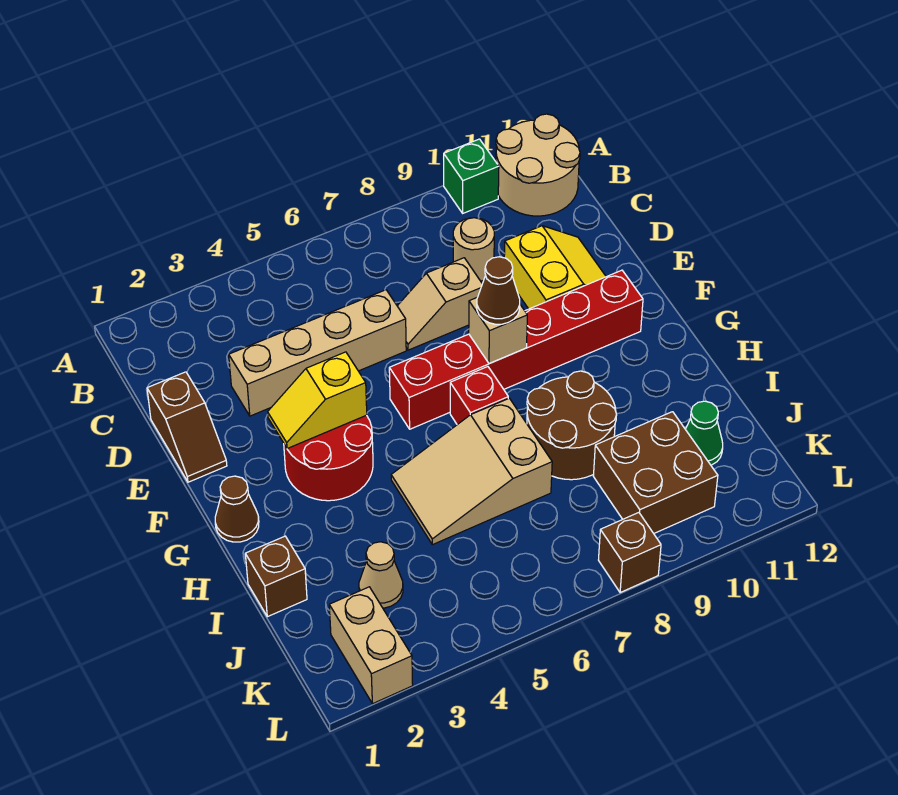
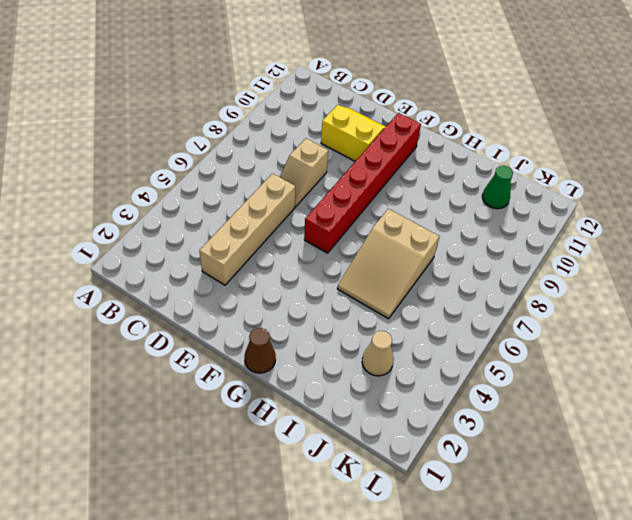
none -> green brick A10 level 1
none -> tan round brick A11:B12 level 1
none -> tan round brick C9 level 1

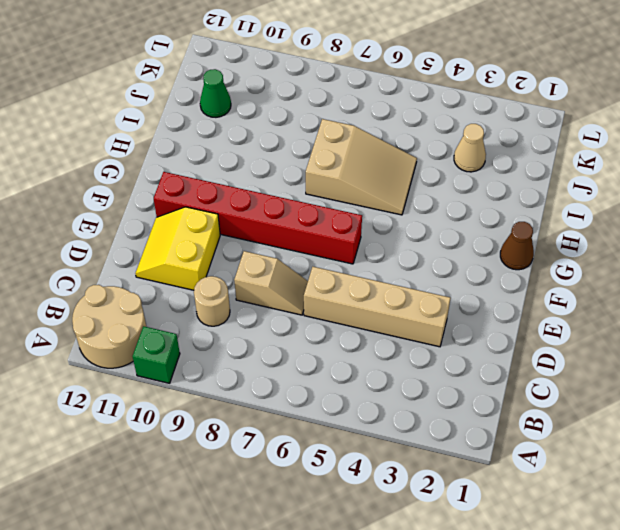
none -> brown slope D1:E1 level 1 top D
none -> red round brick F3:G4 level 1
none -> red brick G7 level 1

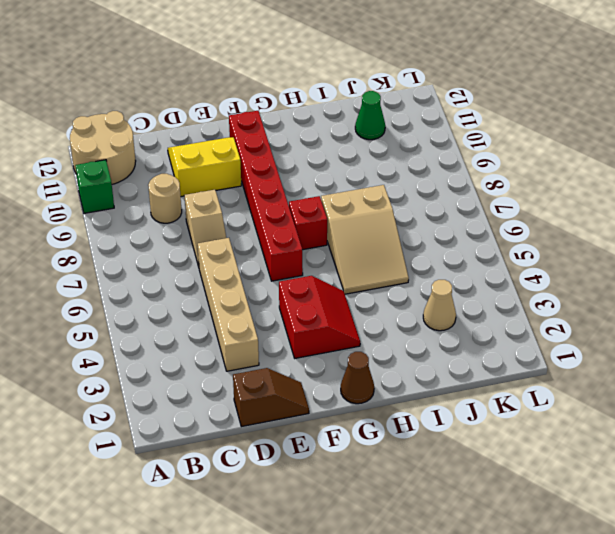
red slope F3:G4 level 1 top F -> red round brick F3:G4 level 1
none -> brown round brick H8:I9 level 1
none -> brown brick I1 level 1
none -> brown brick J9:K10 level 1

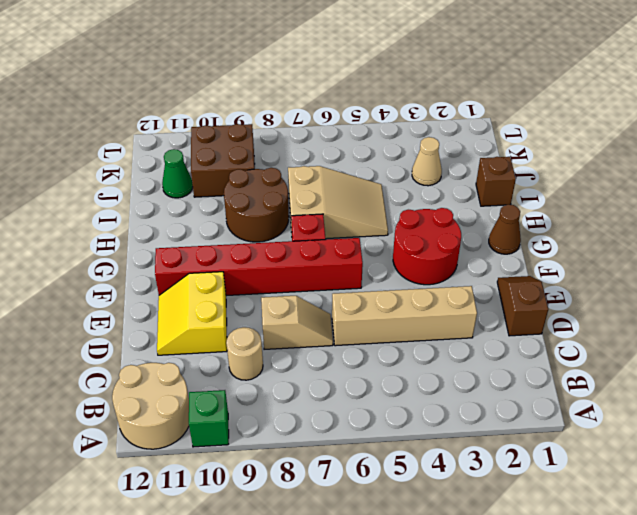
none -> tan brick K2:L2 level 1
none -> brown brick L8 level 1
none -> yellow slope F3:F4 level 2 top 4

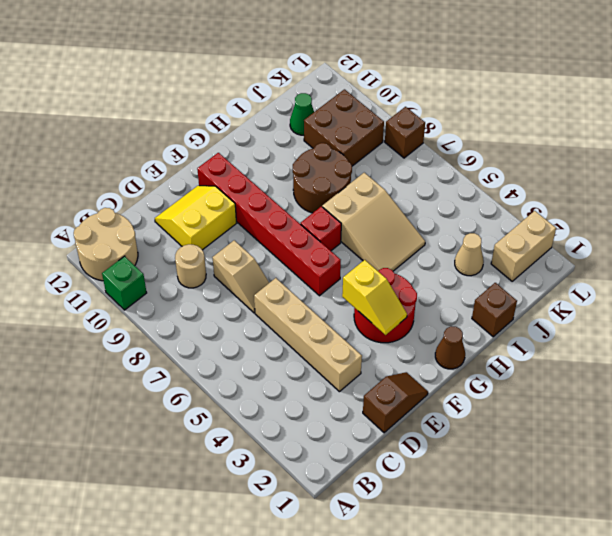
none -> tan brick F8 level 2
none -> brown cone F8 level 3

